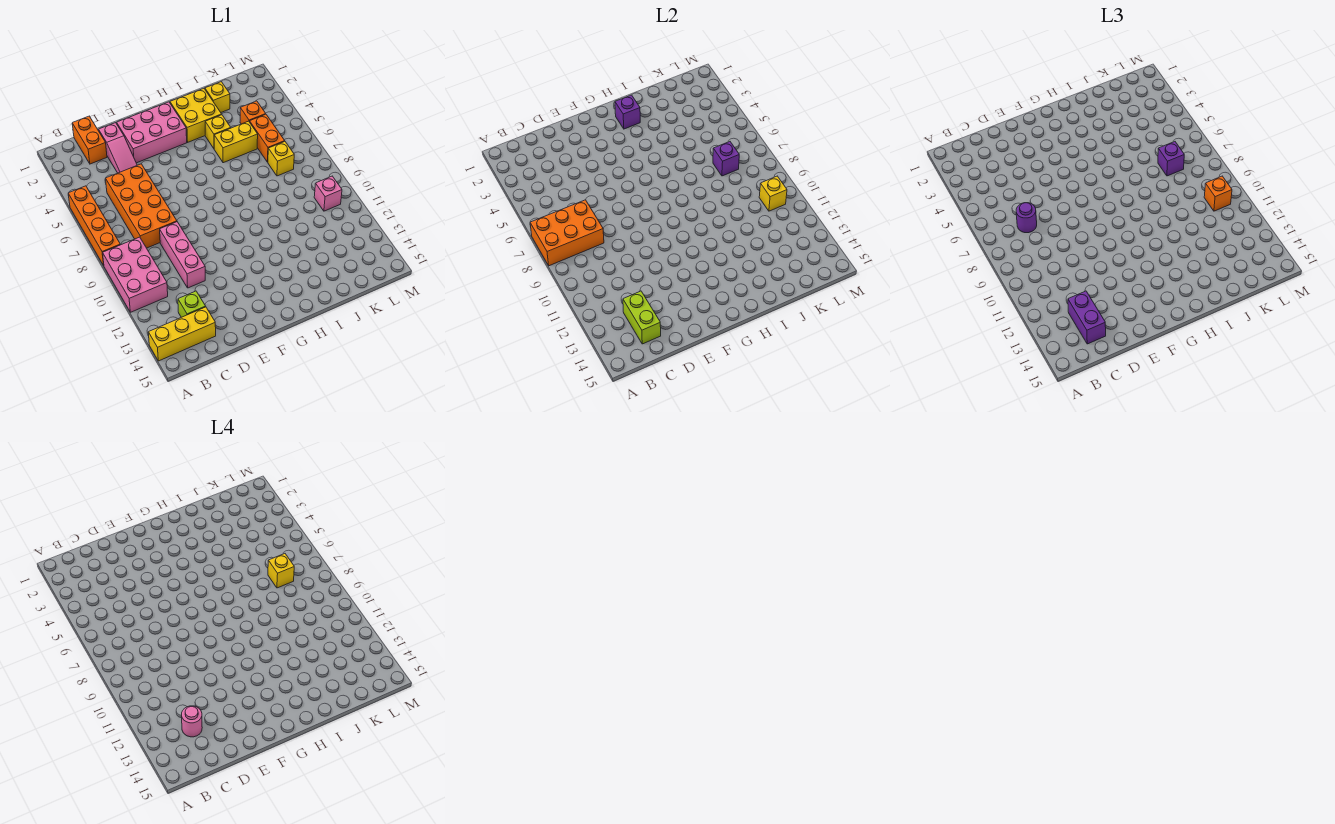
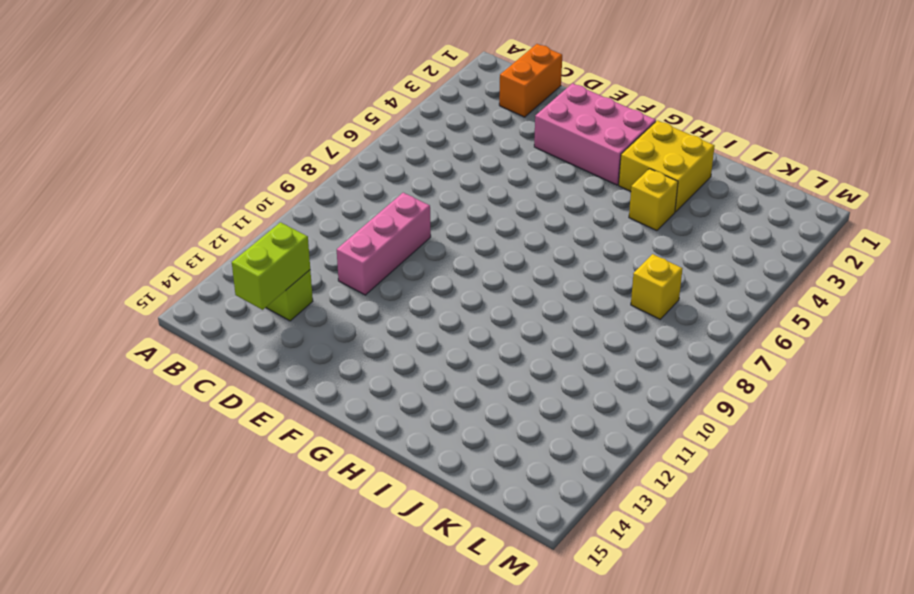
none -> orange brick A5:A8 level 1
none -> pink brick A9:B11 level 1
none -> yellow brick A14:C14 level 1

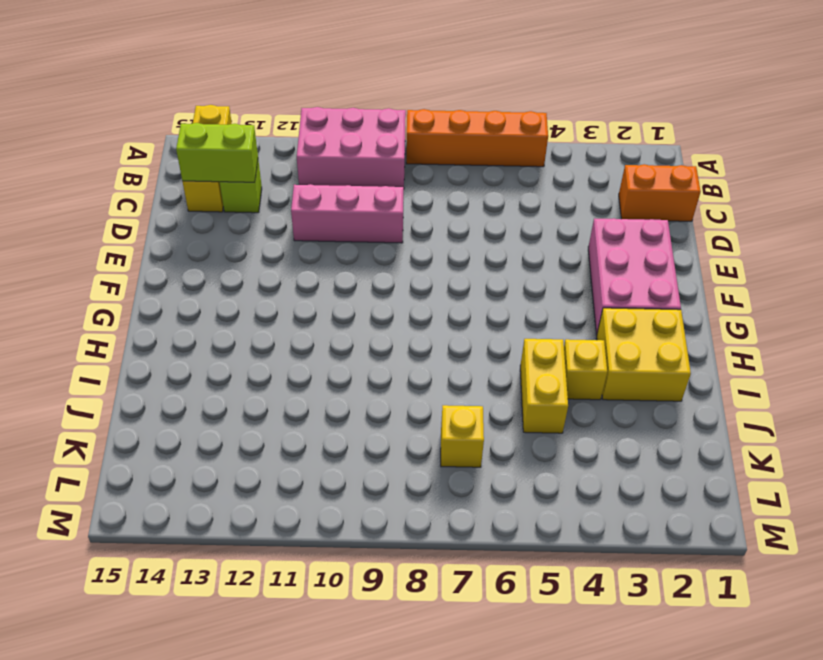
none -> orange brick C5:D8 level 1
none -> pink slope D2:D4 level 1 top 2
none -> yellow brick J2 level 1

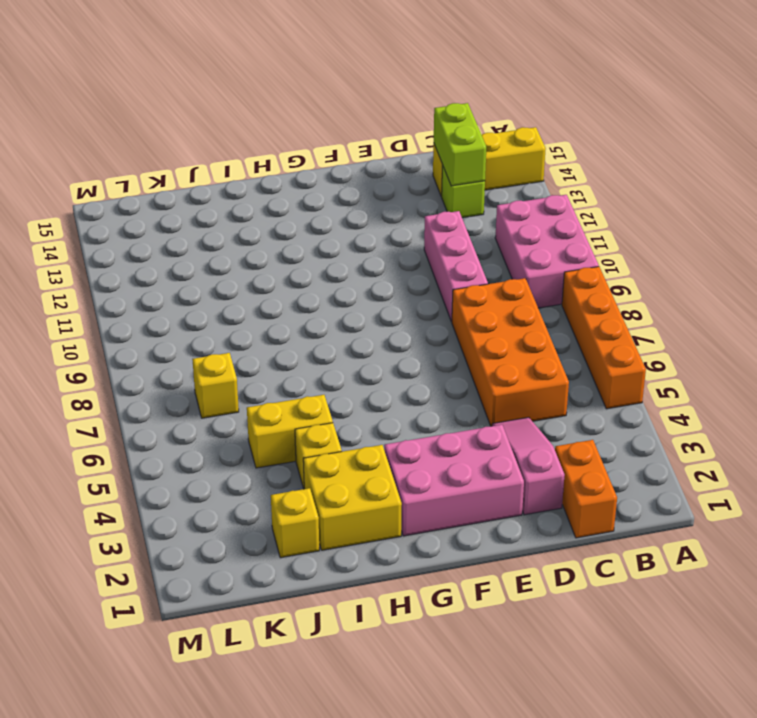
none -> orange brick K4 level 1
none -> orange brick K5:K6 level 1
none -> pink brick L10 level 1

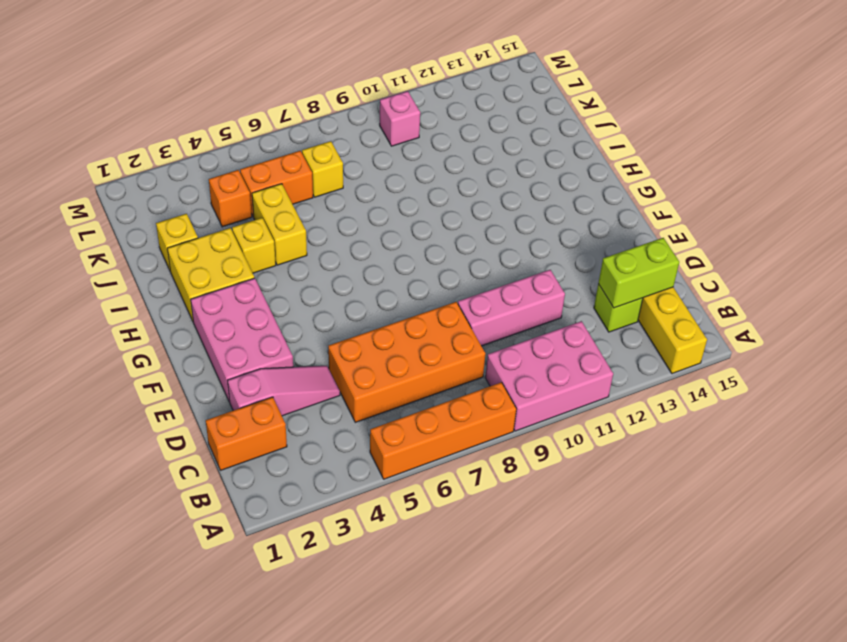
none -> orange brick A7:C8 level 2
none -> purple brick H2 level 2
none -> purple brick K7 level 2

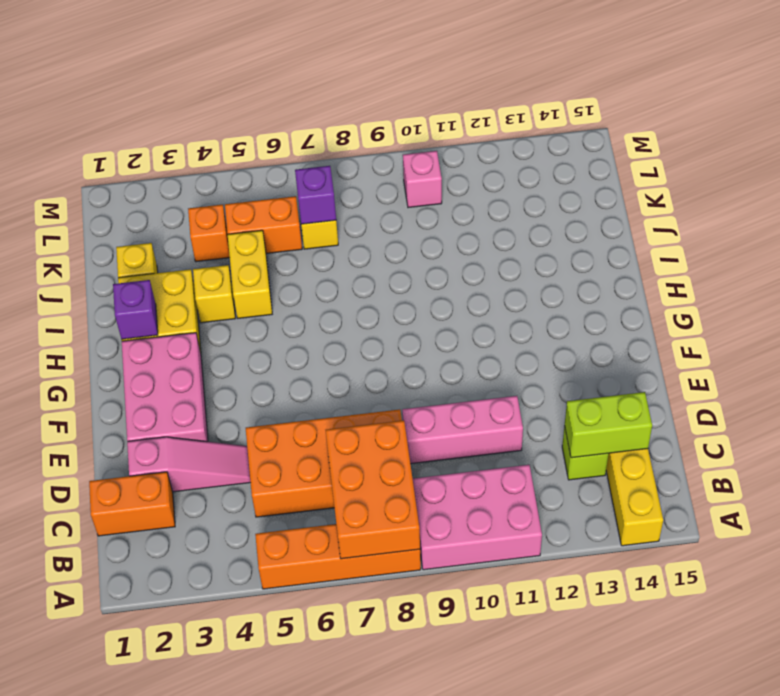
none -> yellow brick L10 level 2
none -> purple round brick C7 level 3
none -> purple brick C13:C14 level 3

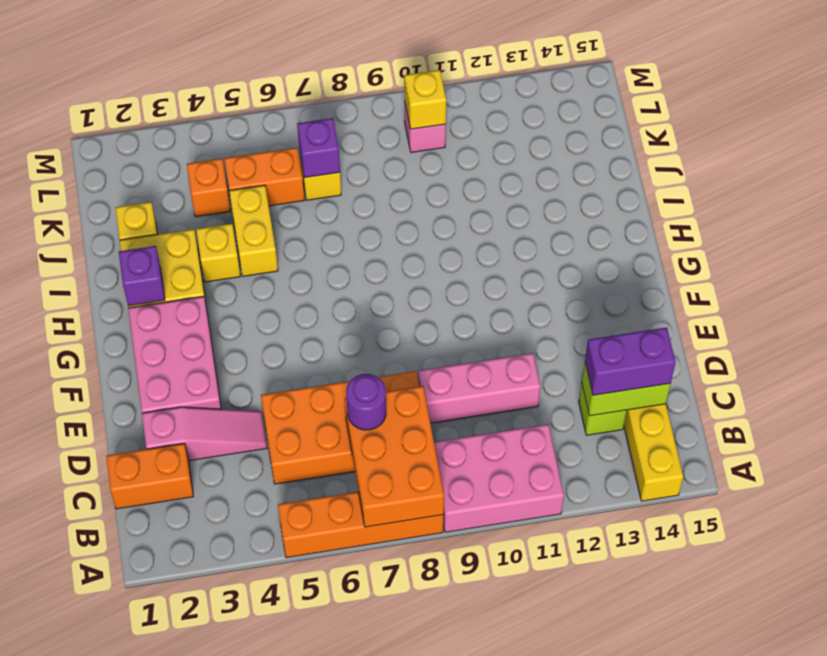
none -> purple brick K7 level 3
none -> orange brick L10 level 3
none -> pink round brick C13 level 4

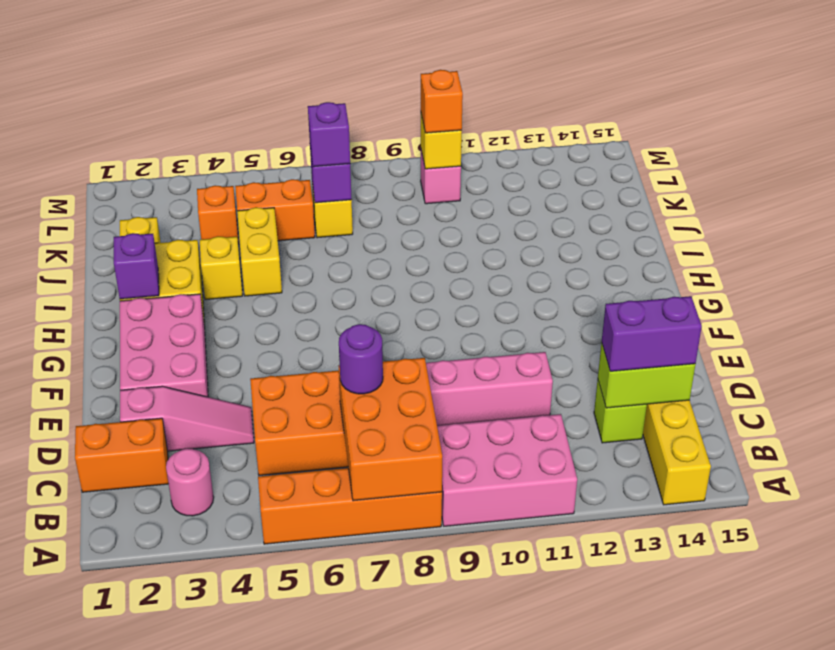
pink round brick B3 level 1 -> pink round brick C13 level 4
none -> yellow brick K7 level 4

